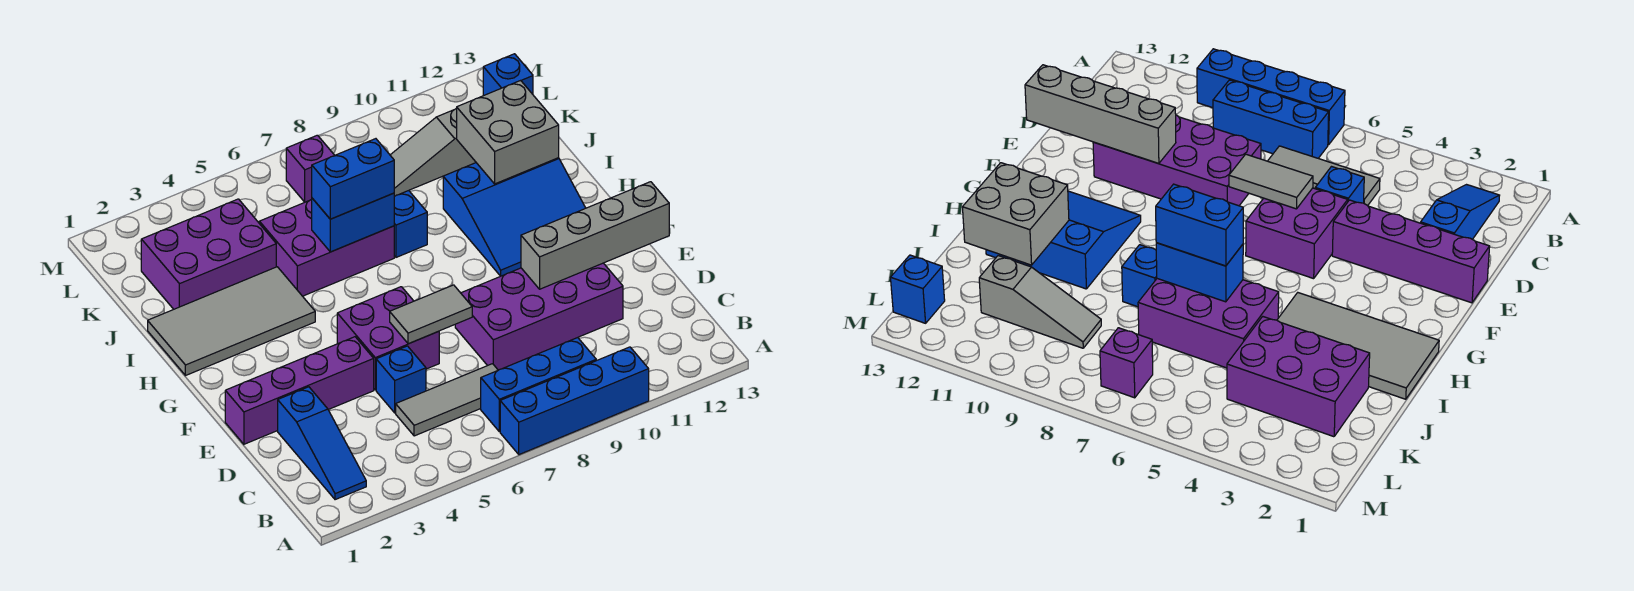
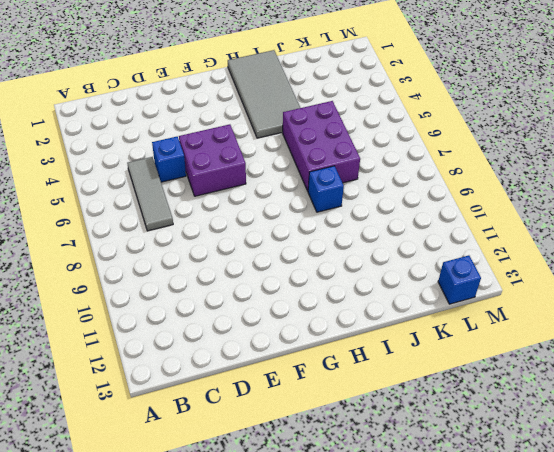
none -> blue brick A7:A10 level 1
none -> blue slope B2:D2 level 1 top D
none -> blue brick B7:B9 level 1

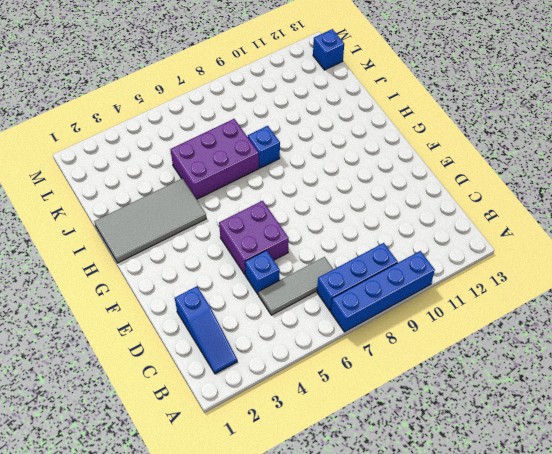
none -> purple brick D8:E11 level 1
none -> purple brick E1:E4 level 1
none -> blue slope G10:I12 level 1 top I

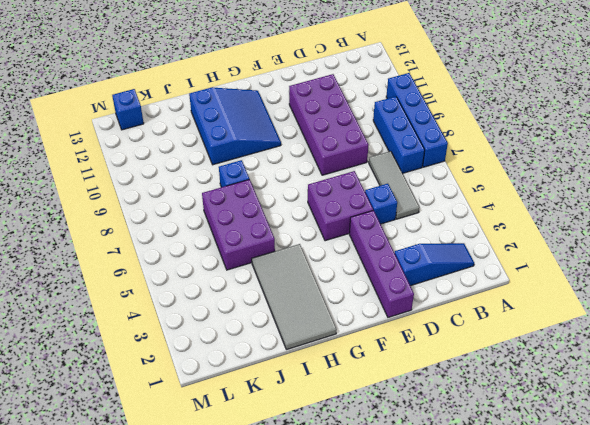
none -> purple brick J2:K4 level 1
none -> grey slope K9:K11 level 1 top 11
none -> purple brick L7 level 1

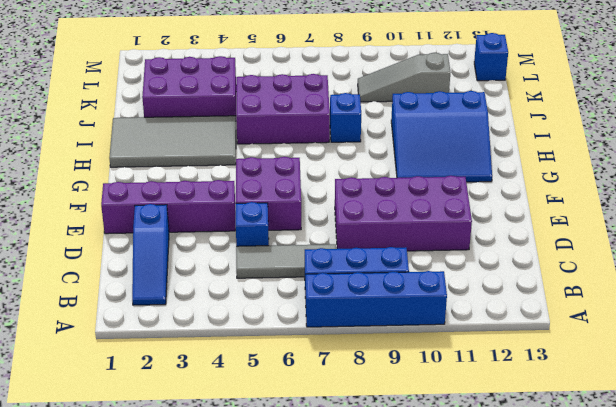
none -> purple brick L7 level 1
none -> grey tile E6:E7 level 2
none -> grey brick E10:E13 level 2

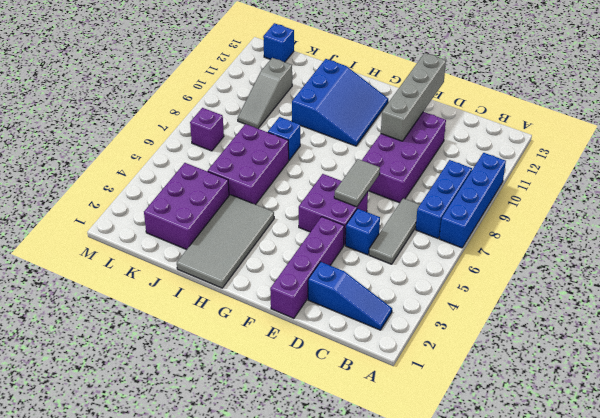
none -> blue brick I6:I7 level 2
none -> grey brick I11:J12 level 2
none -> blue brick I6:I7 level 3

